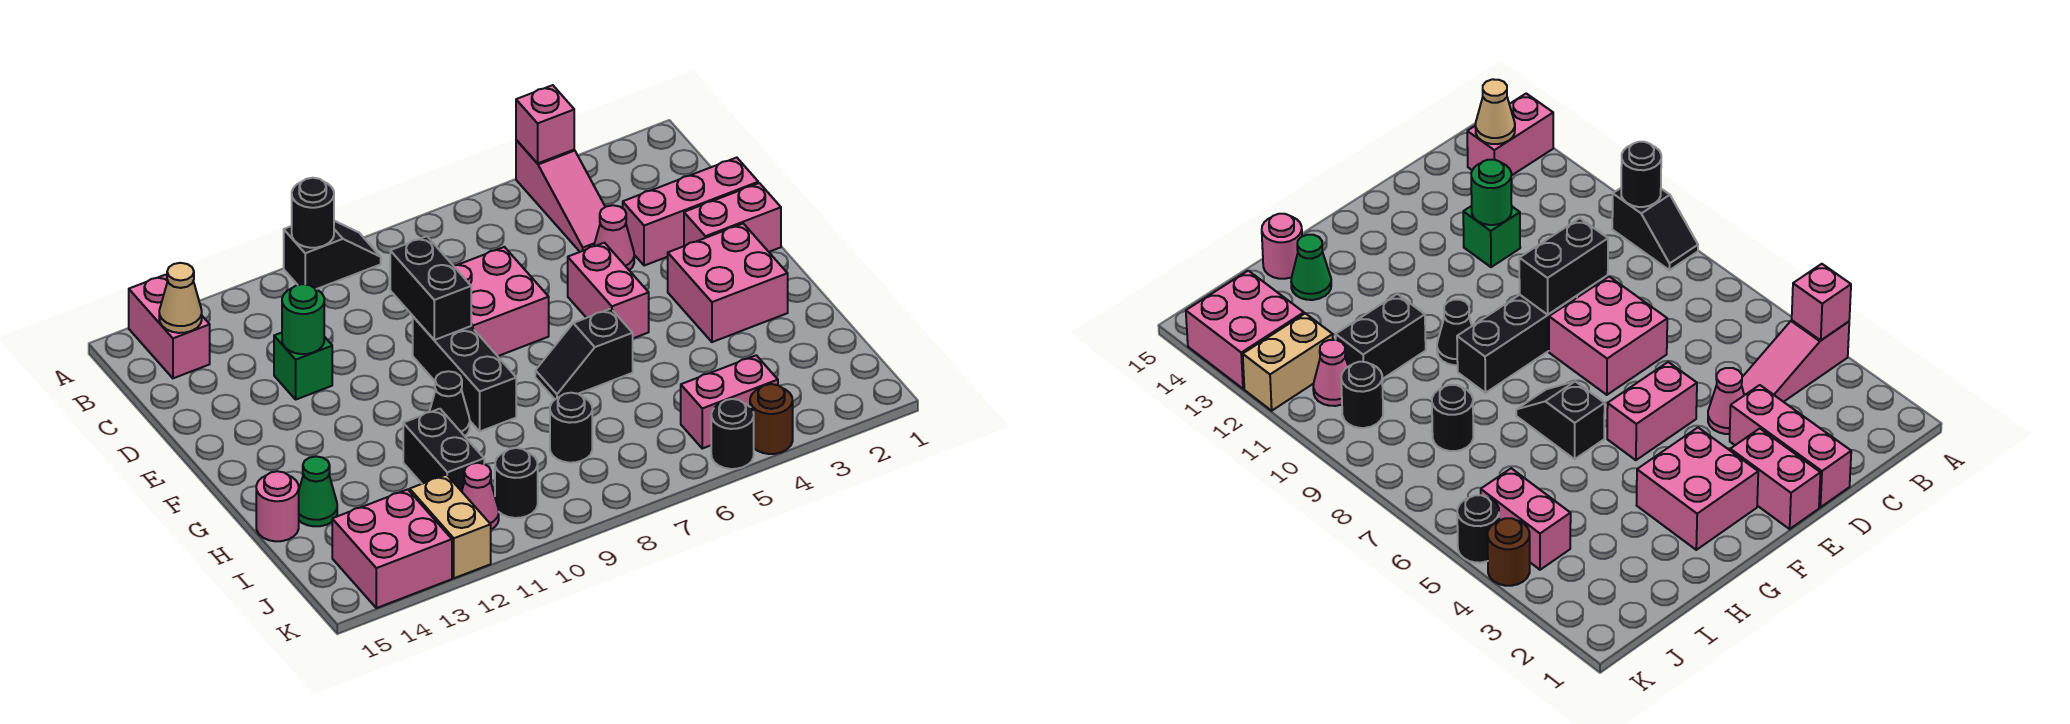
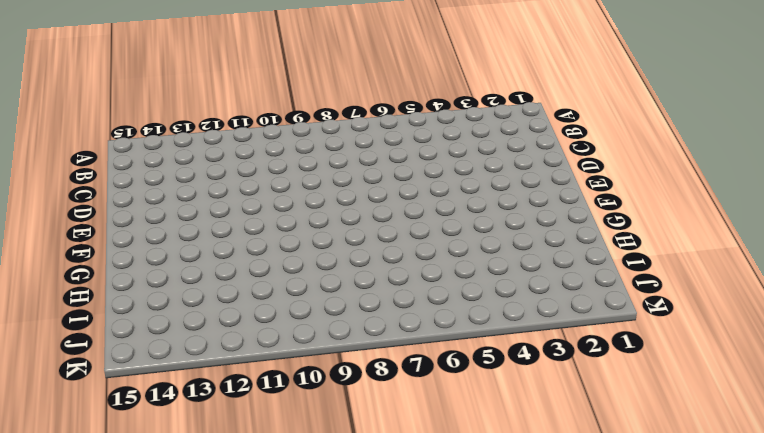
none -> pink slope A4:C4 level 1 top A
none -> black slope A9:A10 level 1 top 10
none -> pink brick A14:B14 level 1

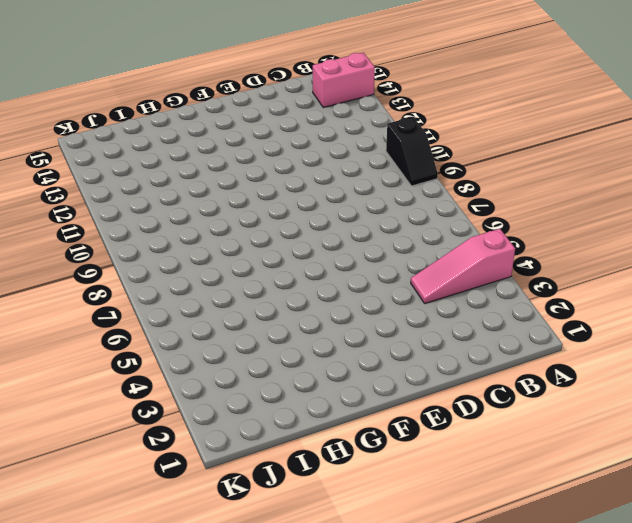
none -> pink brick D1:D3 level 1
none -> pink cone D4 level 1
none -> pink brick D7:E8 level 1

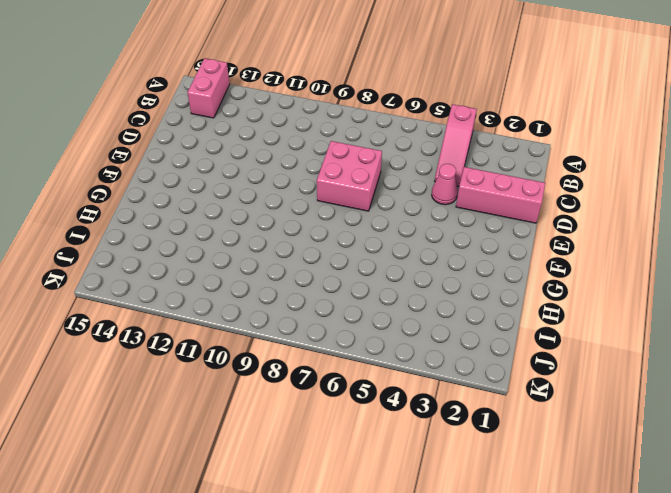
none -> black slope A9:A10 level 1 top 10
none -> green brick D12 level 1
none -> pink brick E1:E2 level 1

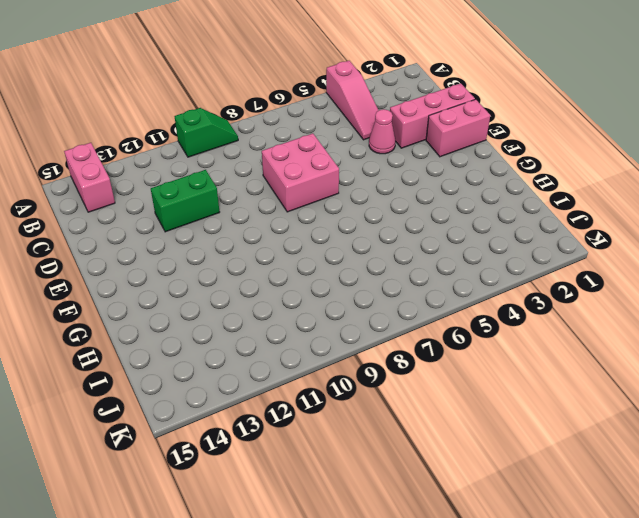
green slope A9:A10 level 1 top 10 -> black slope A9:A10 level 1 top 10
green brick D11:D12 level 1 -> green brick D12 level 1
none -> pink brick E5:F5 level 1
none -> black brick E9:G9 level 1
none -> pink brick F2:G3 level 1

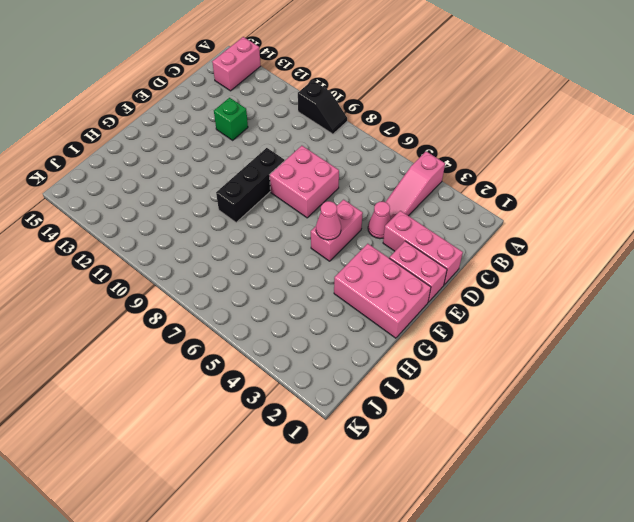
pink brick F1:G3 level 1 -> pink brick F2:G3 level 1
pink cone F5 level 2 -> pink cone J11 level 1
none -> black slope G6:G7 level 1 top 6
none -> black cone G10 level 1
none -> black brick H11:I11 level 1

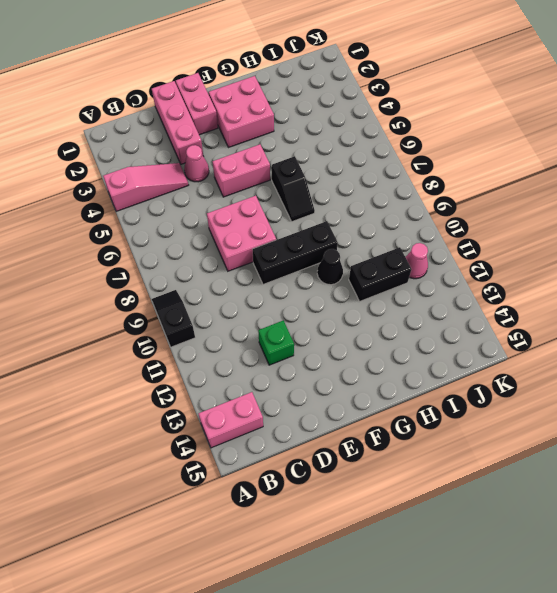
none -> green cone H14 level 1
none -> pink round brick H15 level 1
none -> black round brick I8 level 1

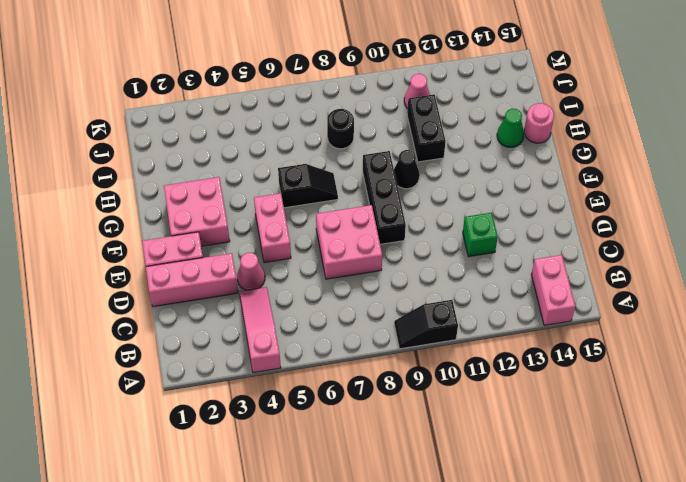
none -> pink brick J4:J5 level 1
none -> black round brick J10 level 1
none -> tan brick J12:K12 level 1

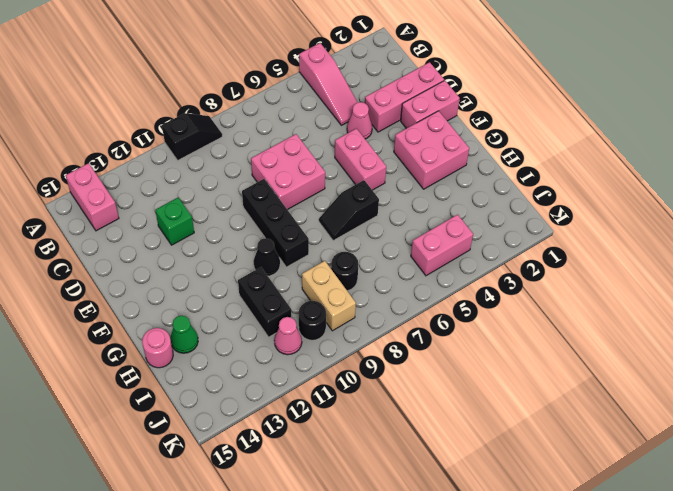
tan brick I9:J9 level 1 -> tan brick J12:K12 level 1
none -> pink brick J13:K14 level 1
none -> brown round brick K4 level 1
none -> black round brick K5 level 1

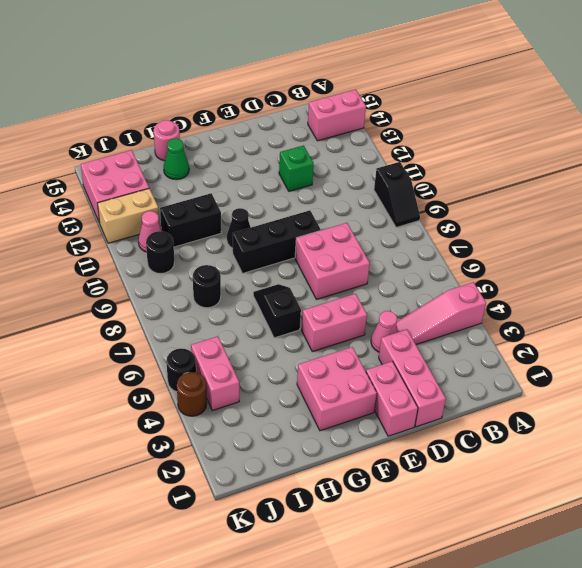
none -> pink brick A4 level 2
none -> black round brick A10 level 2
none -> tan cone B14 level 2

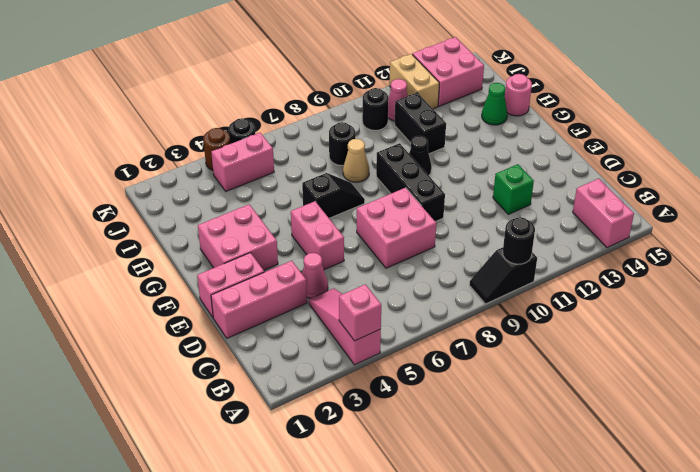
tan cone H8 level 1 -> tan cone B14 level 2
none -> black brick D9:E9 level 2
none -> green round brick D12 level 2

